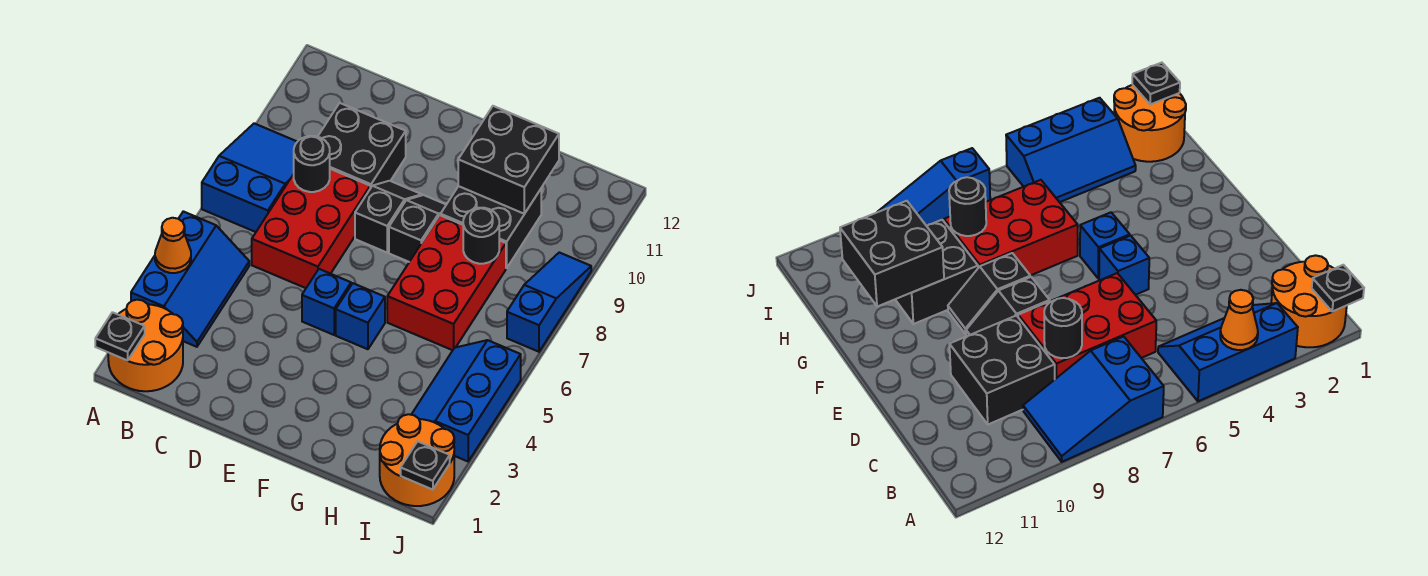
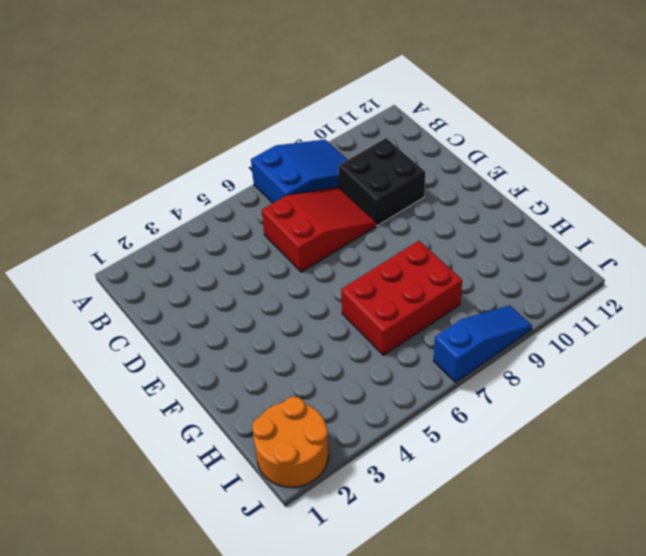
red slope C6:D8 level 1 top 6 -> red brick C6:D8 level 1
none -> orange round brick A1:B2 level 1
none -> blue slope A3:B5 level 1 top A
none -> blue brick E5 level 1

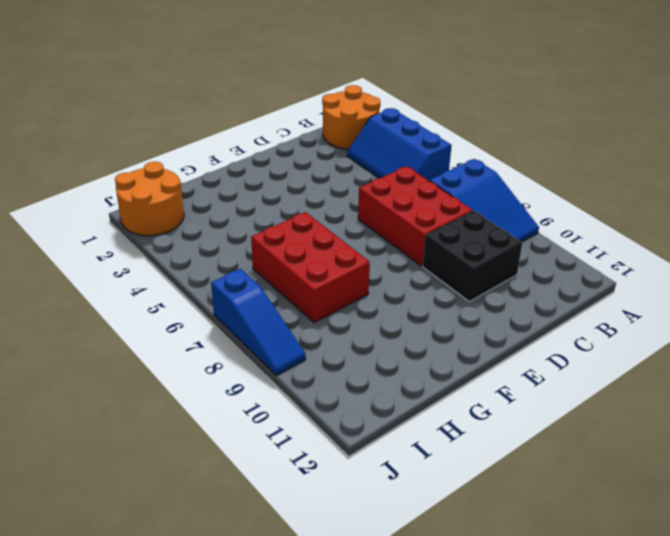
none -> blue brick E5 level 1
none -> black slope E8:E9 level 1 top 8
none -> blue brick F5 level 1

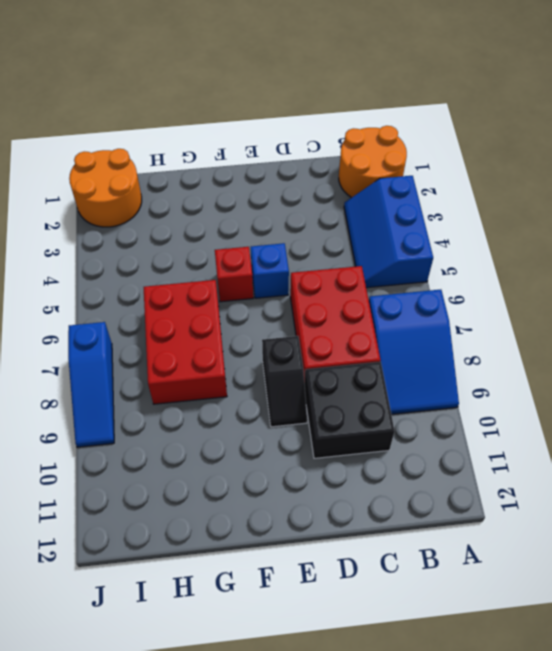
red brick F5 level 1 -> blue brick F5 level 1
none -> black slope F8:F9 level 1 top 8
none -> black brick G9:H10 level 1
none -> blue slope I3:J5 level 1 top J

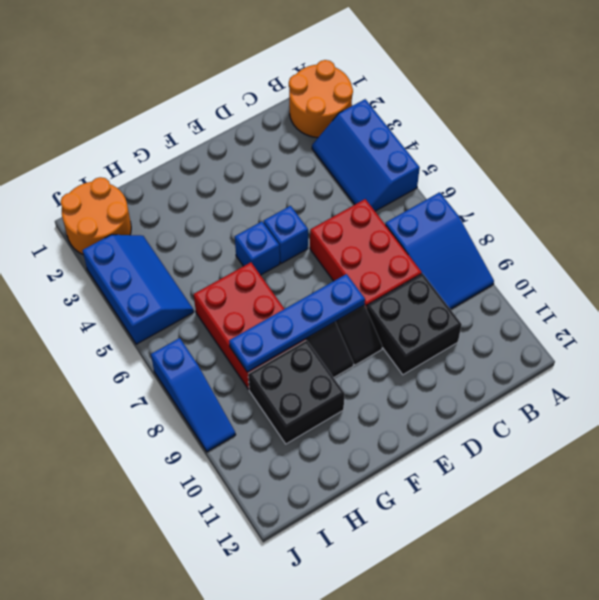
blue plate E8:H8 level 2 -> black round brick H8 level 2
none -> black plate A1 level 2
none -> orange cone A4 level 2
none -> black round brick C8 level 2

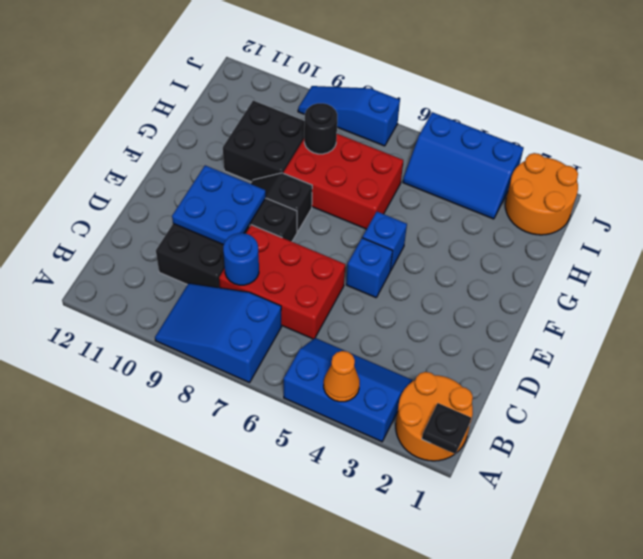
blue round brick C8 level 2 -> black round brick C8 level 2
blue plate D9:E10 level 2 -> none
none -> black brick G10:H11 level 2
none -> black plate J1 level 2

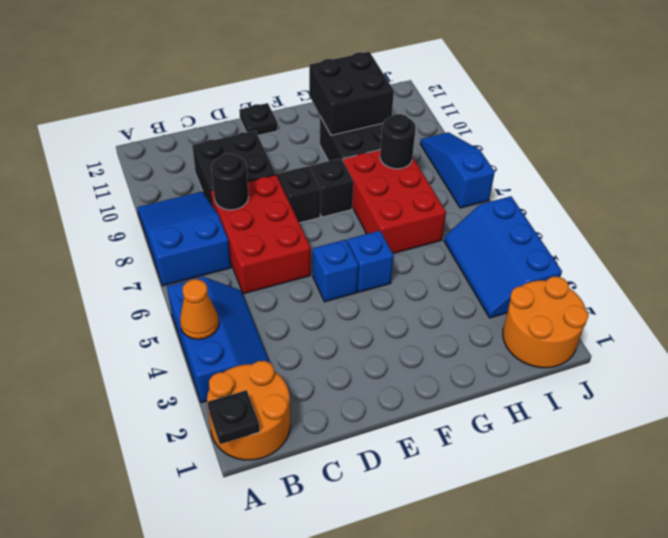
black plate E12 level 1 -> black plate J1 level 2

